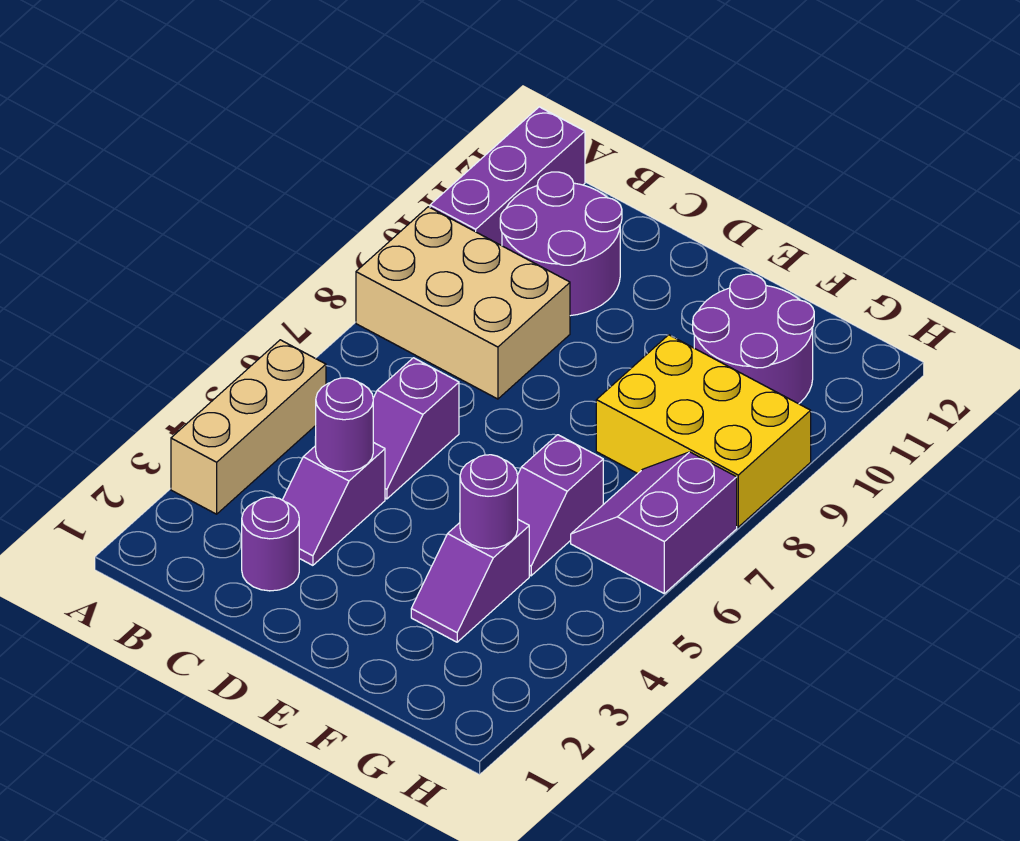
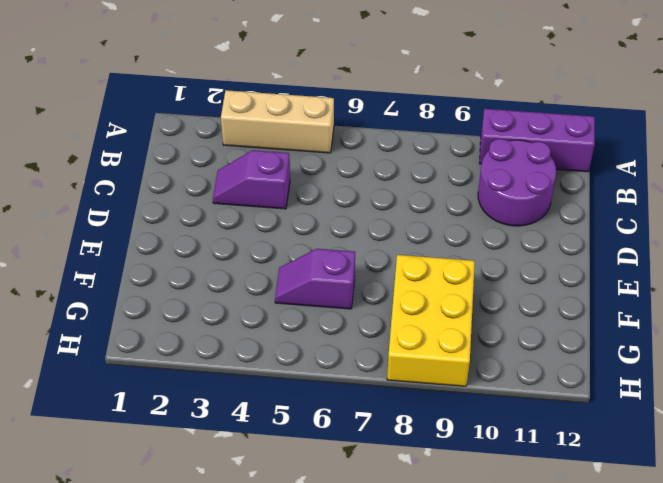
none -> tan brick A8:C9 level 1
none -> purple round brick C2 level 1
none -> purple slope C5:C6 level 1 top 6

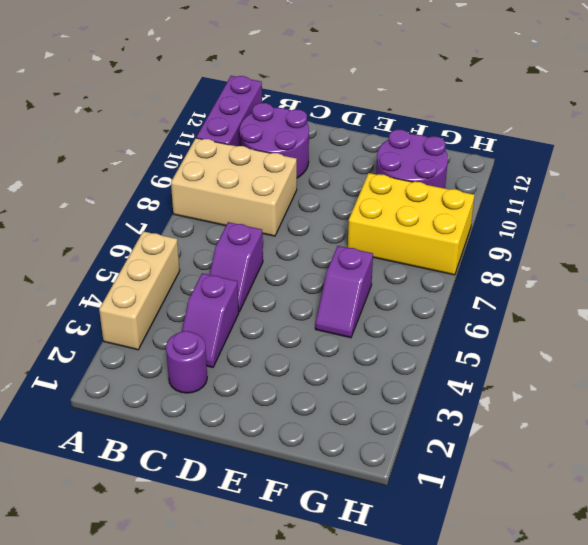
none -> purple slope F3:F4 level 1 top 4
none -> purple slope G6:H7 level 1 top H
none -> purple round brick C4 level 2

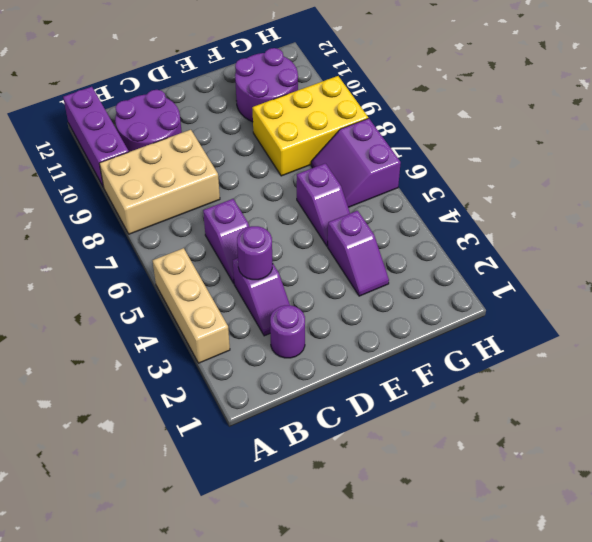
none -> purple round brick F4 level 2

